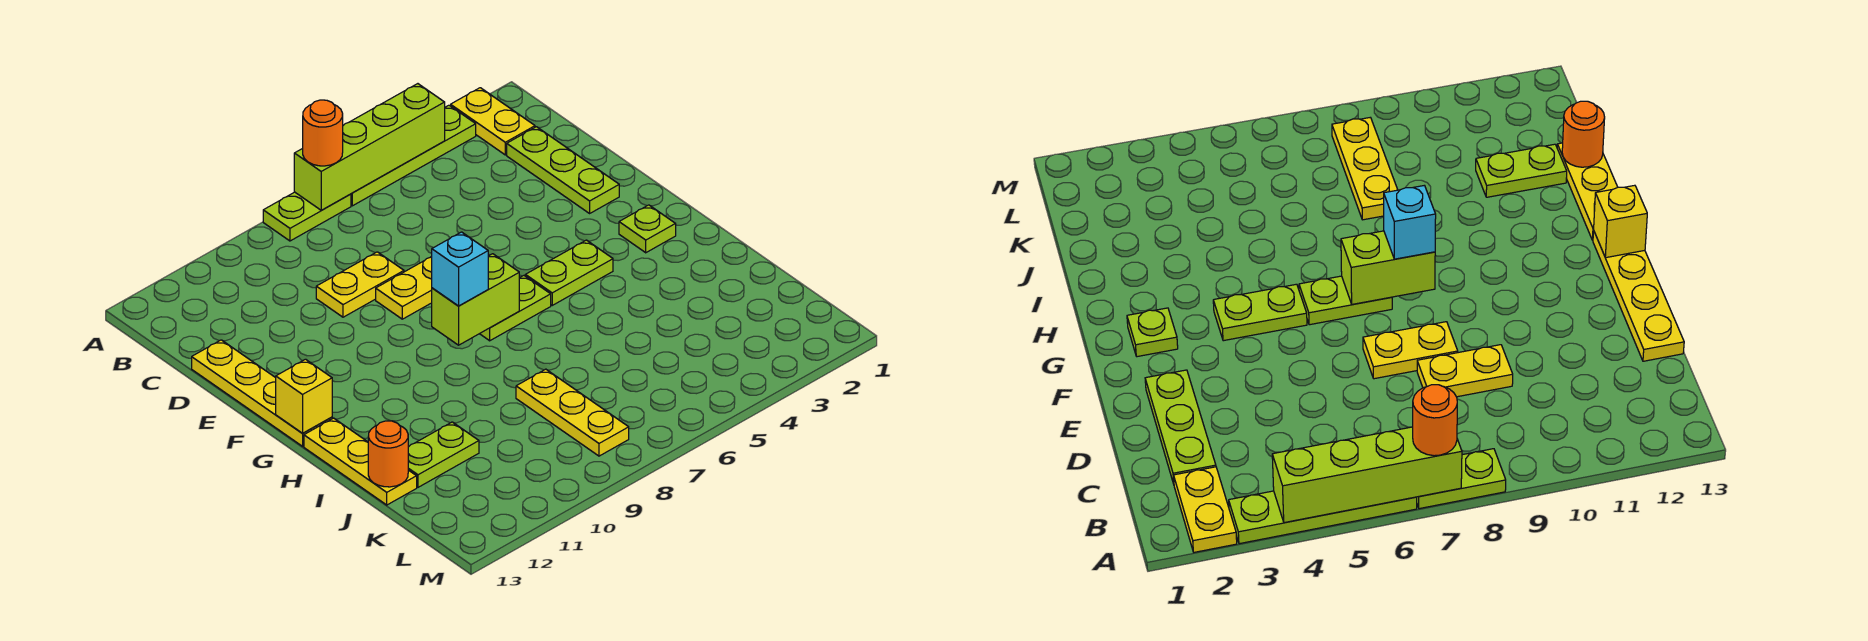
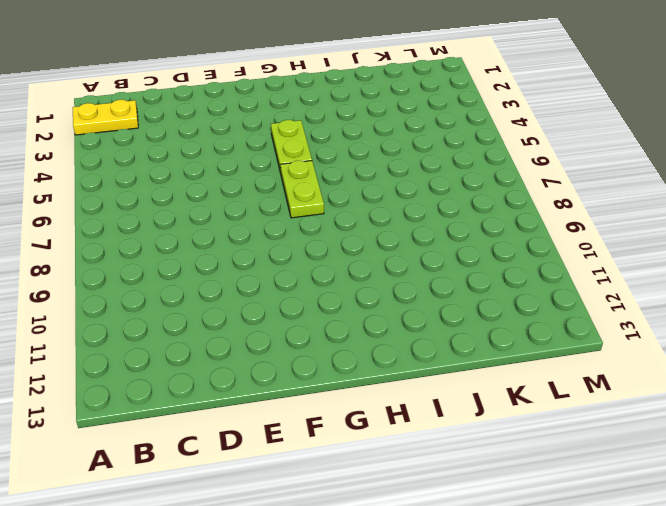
none -> lime plate A3:A6 level 1
none -> lime plate A7:A8 level 1
none -> lime plate C2:E2 level 1

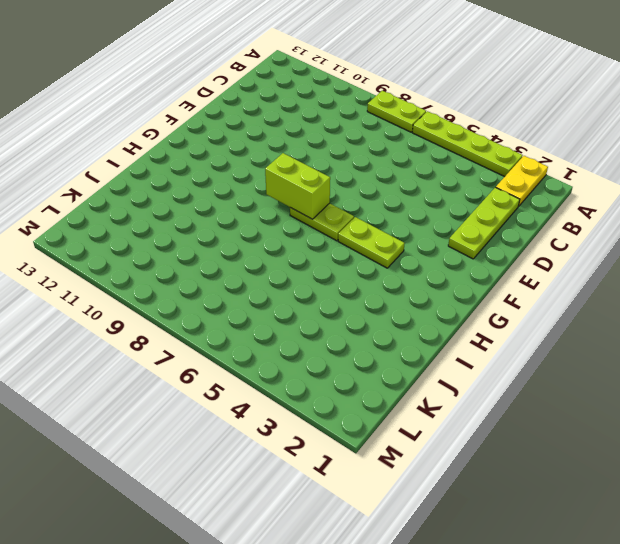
none -> yellow plate D8:D9 level 1
none -> yellow plate D13:G13 level 1
none -> yellow plate E7:E8 level 1

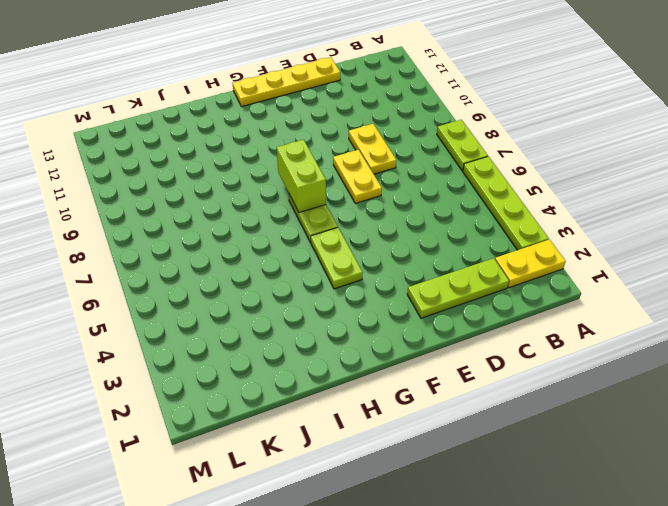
none -> lime plate G2 level 1
none -> yellow plate H13:J13 level 1
none -> yellow plate J8:L8 level 1

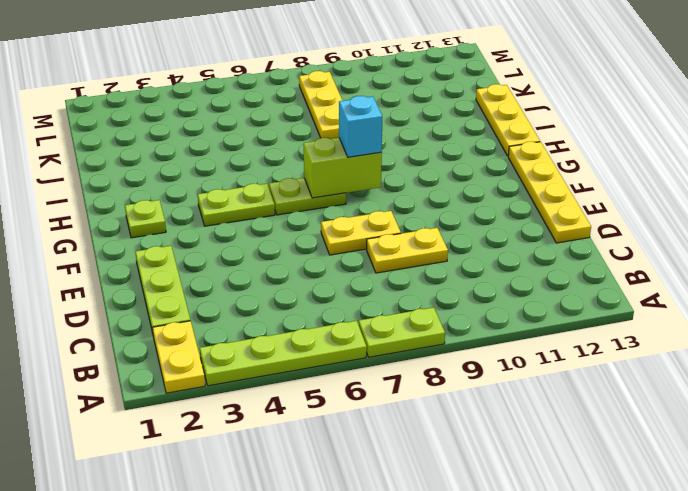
none -> lime plate J11:J12 level 1
none -> lime brick A4:A7 level 2
none -> yellow brick G13 level 2

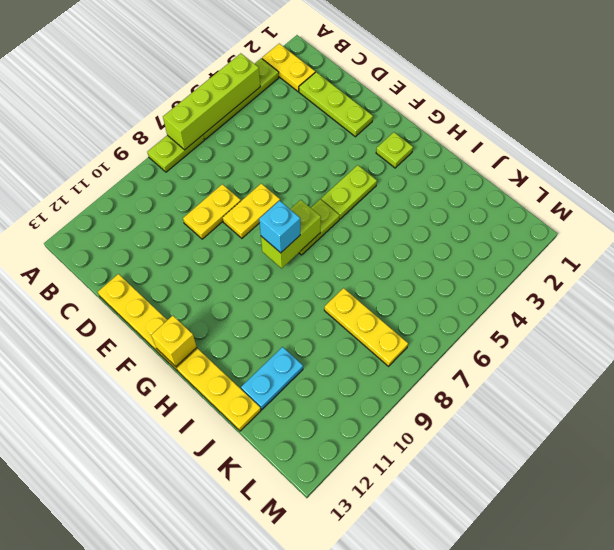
cyan plate J11:J12 level 1 -> lime plate J11:J12 level 1
none -> orange round brick J13 level 2
none -> orange round brick A7 level 3

